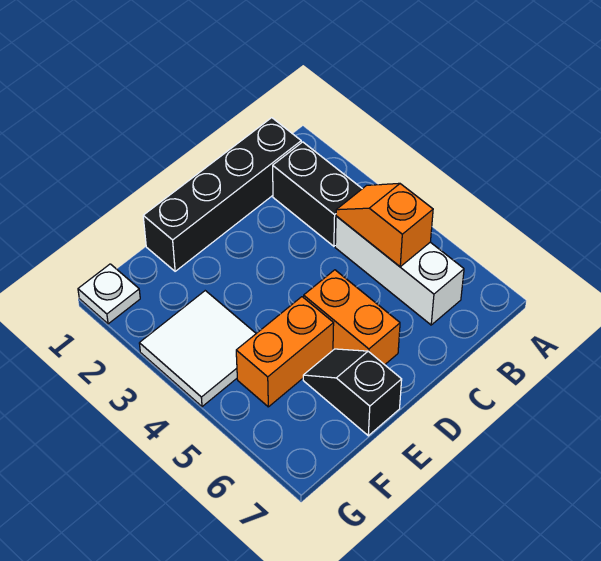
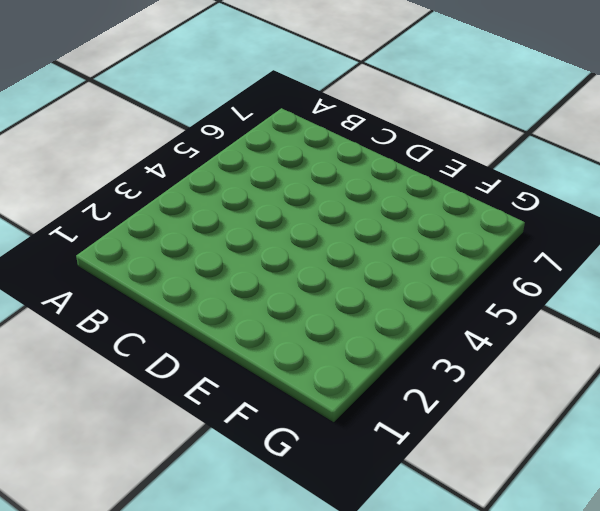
none -> black brick B1:E1 level 1
none -> black brick B2:B3 level 1

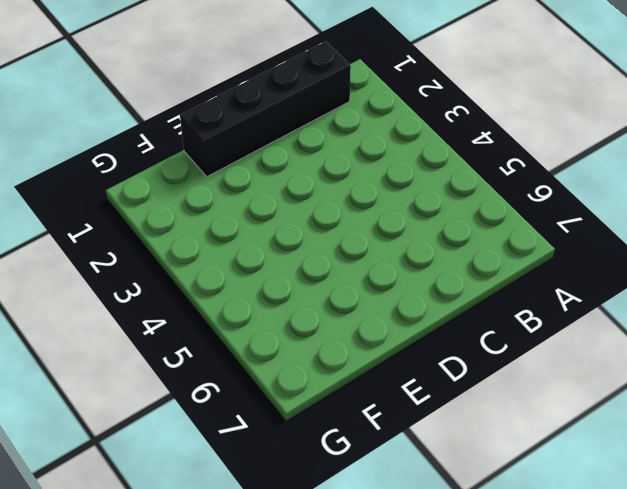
none -> black brick B2:B3 level 1
none -> white brick B4:B6 level 1

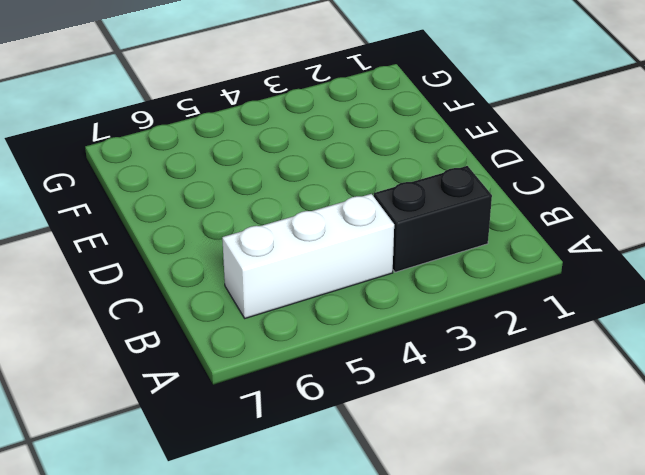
none -> black brick B1:E1 level 1
none -> orange brick D5:D6 level 1

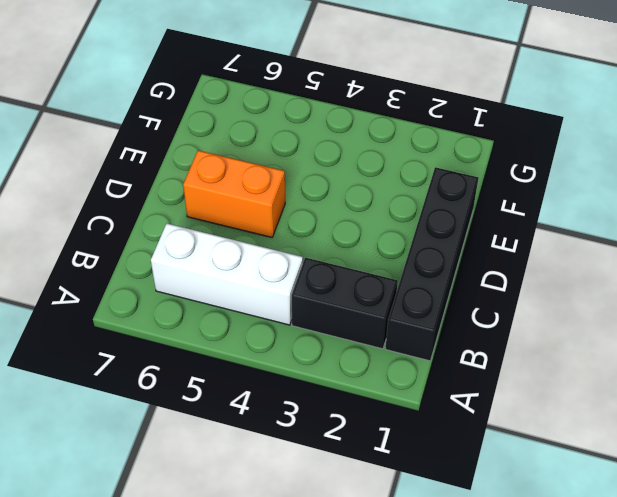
none -> orange brick E5:F5 level 1
none -> black slope E6:E7 level 1 top 7

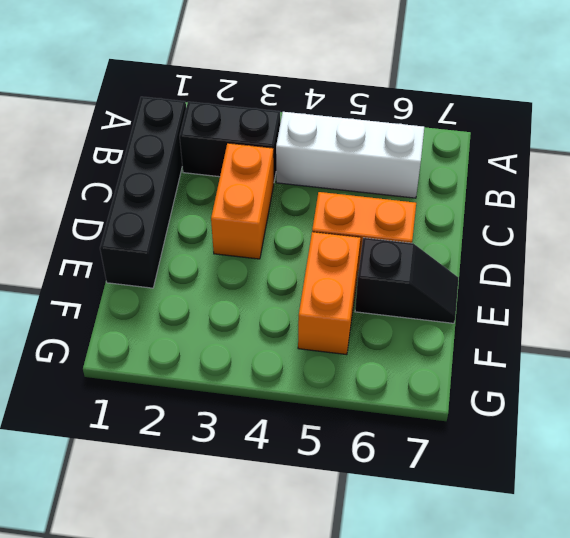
orange brick C3:D3 level 1 -> none
black slope E6:E7 level 1 top 6 -> black slope E6:E7 level 1 top 7
none -> white tile F3:G4 level 1
none -> white plate G1 level 1

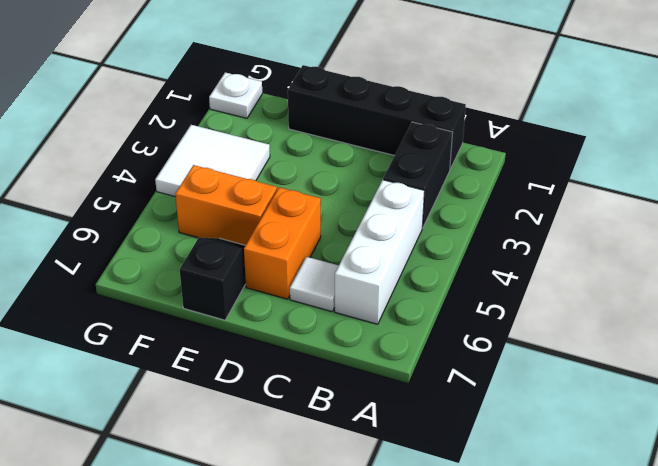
white tile C6 level 1 -> none
none -> orange slope B4:B5 level 2 top 5

